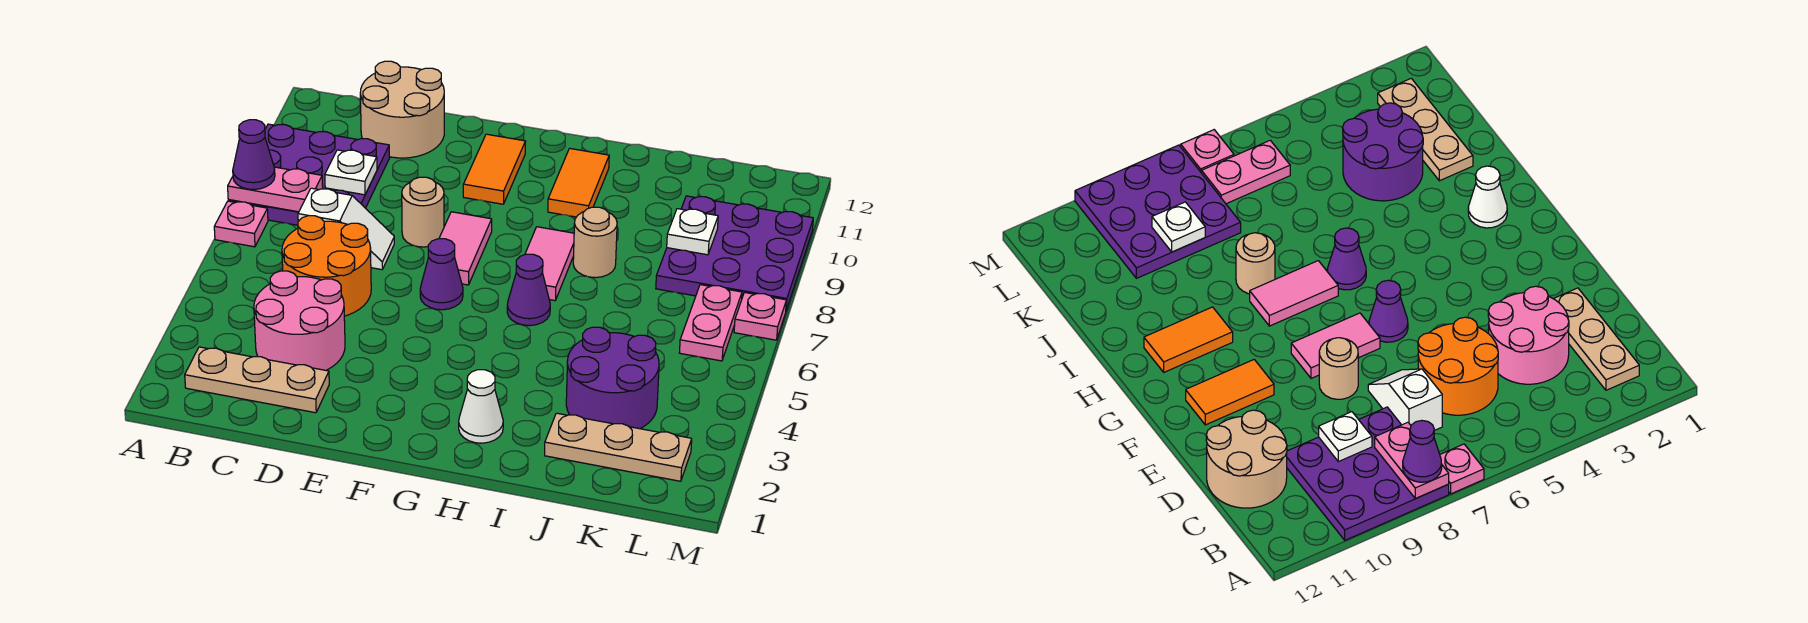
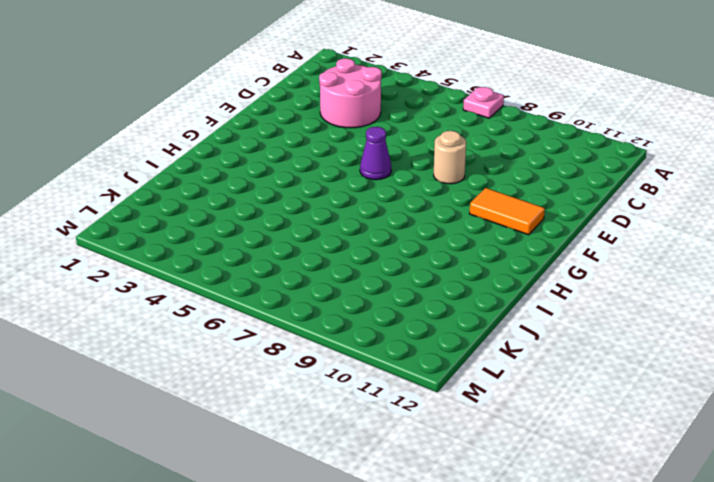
none -> purple plate A8:C10 level 1
none -> tan plate B2:D2 level 1
none -> orange round brick C5:D6 level 1

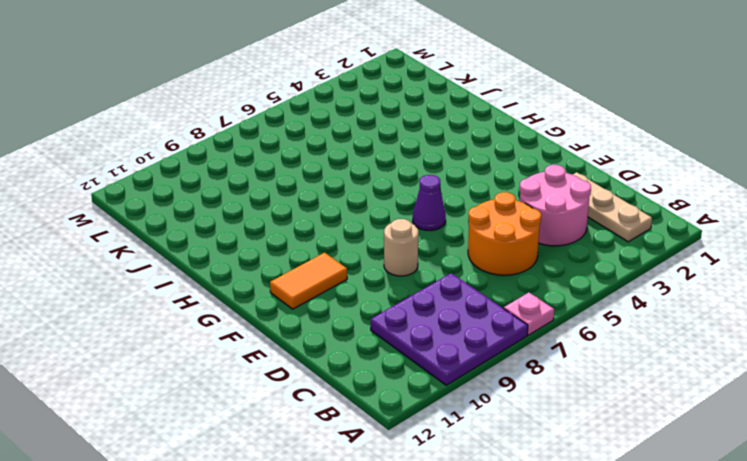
none -> white slope C7:D7 level 1 top C
none -> tan round brick C11:D12 level 1
none -> pink tile F7:F8 level 1

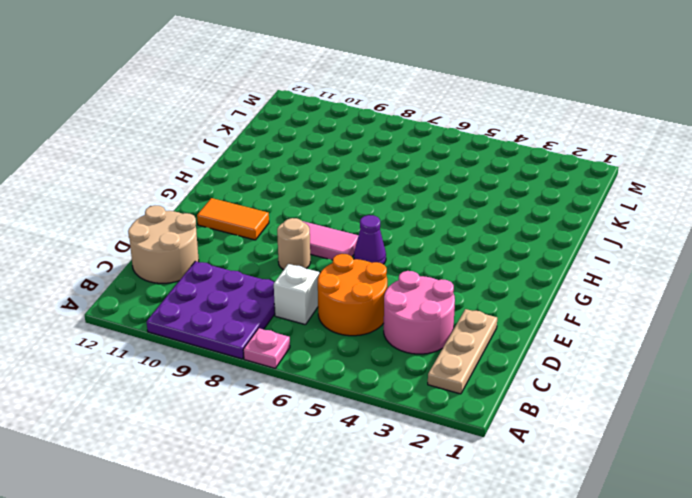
none -> white cone H2 level 1
none -> purple cone H6 level 1
none -> pink tile H7:H8 level 1

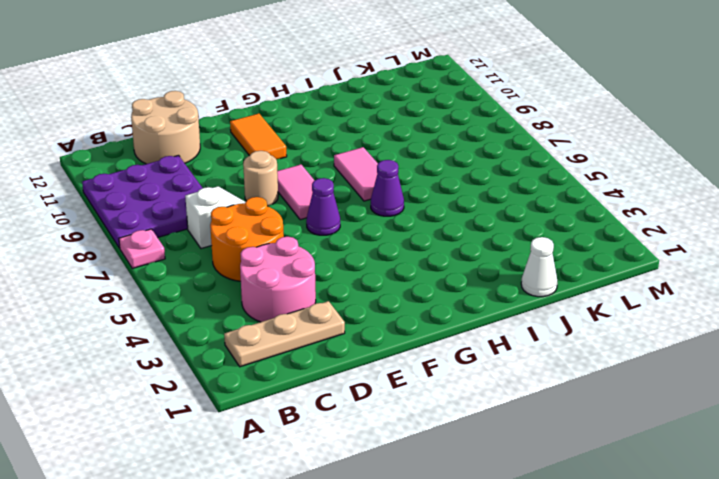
white cone J1 level 1 -> white cone H2 level 1
none -> orange tile H10:H11 level 1
none -> tan round brick I8 level 1
none -> tan plate J2:L2 level 1

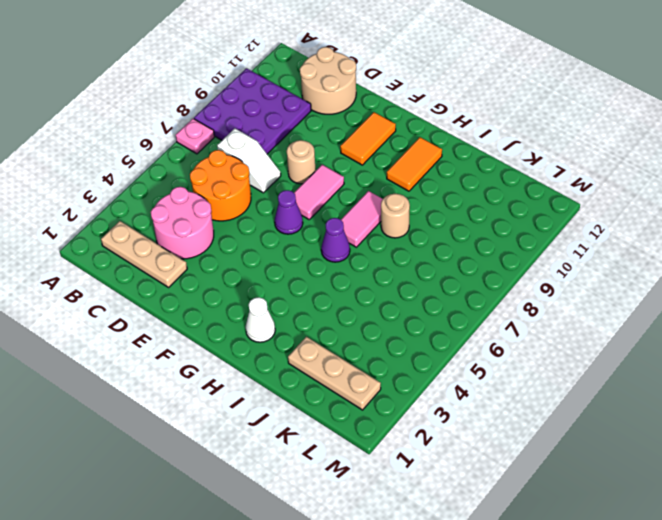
none -> purple round brick J3:K4 level 1
none -> purple plate K8:M10 level 1
none -> pink plate L6:L7 level 1

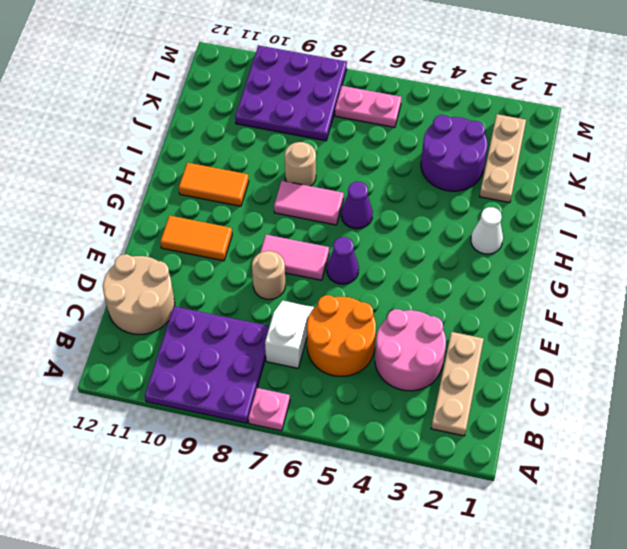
none -> pink plate M7 level 1
none -> pink plate A8:B8 level 2
none -> white plate C9 level 2

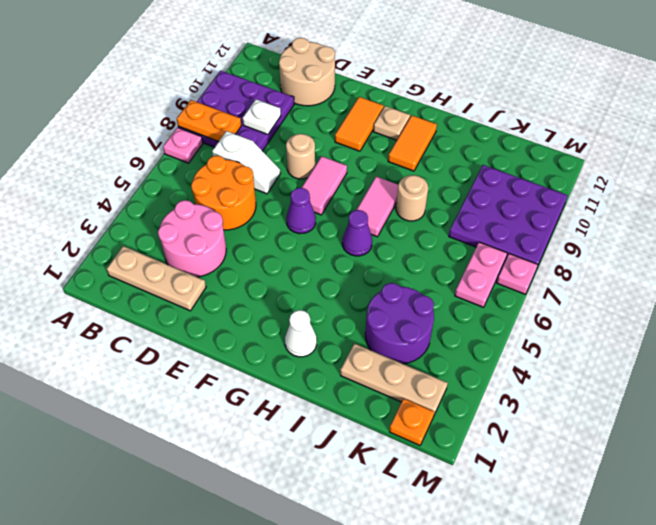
orange plate A8:B8 level 2 -> pink plate A8:B8 level 2
tan plate G11 level 1 -> none
orange plate L1 level 1 -> none
none -> white plate K9 level 2
none -> purple cone A8 level 3

